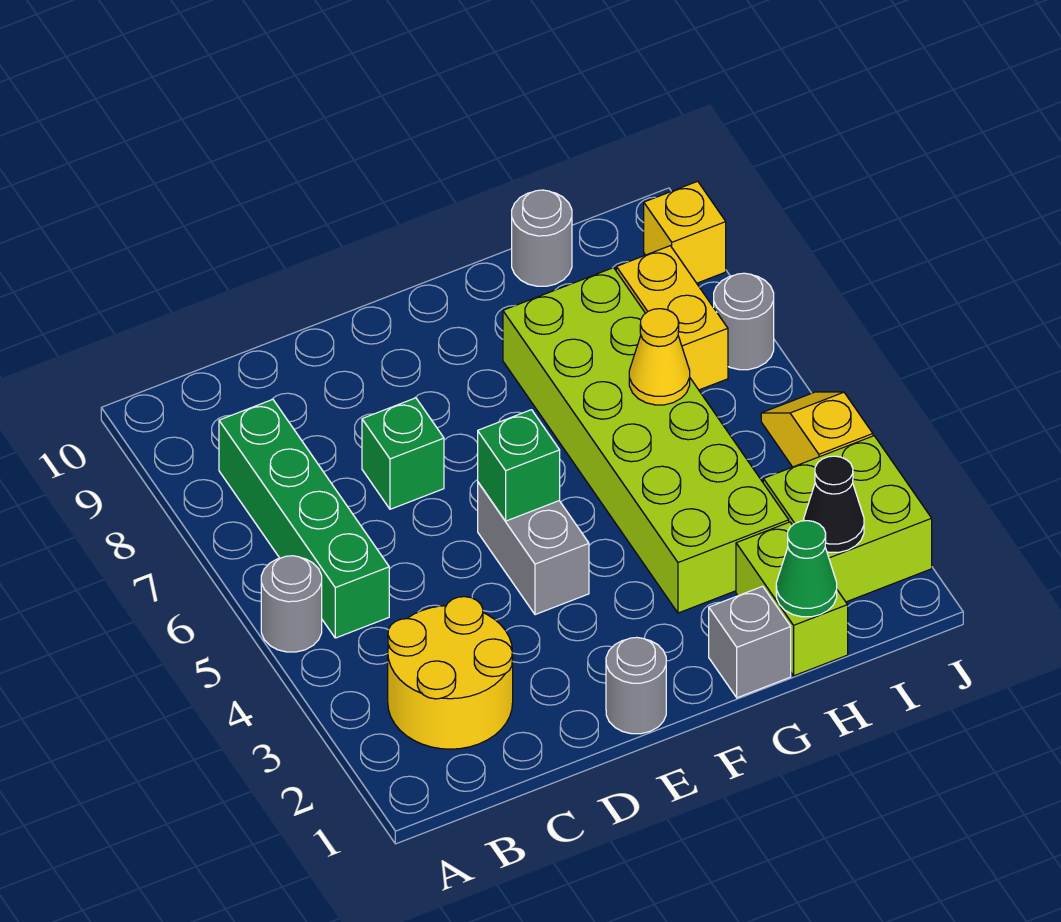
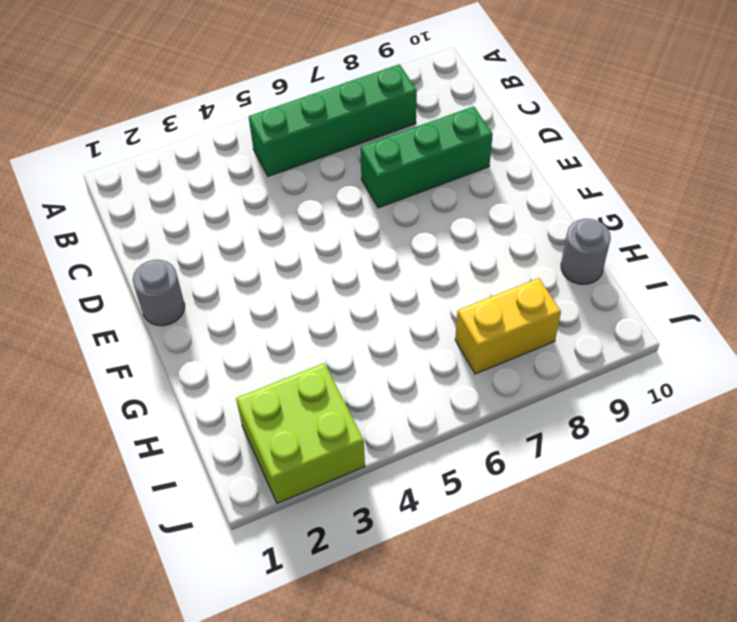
green brick D7:D9 level 1 -> green brick D7 level 1
none -> grey round brick A5 level 1
none -> yellow round brick B2:C3 level 1
none -> grey brick E4:E5 level 1

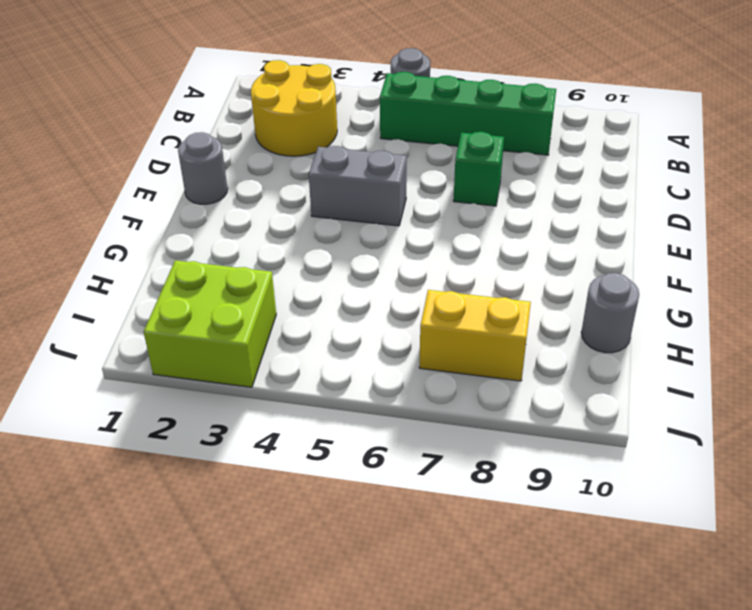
none -> grey brick G1 level 1
none -> lime brick G3:H8 level 1
none -> lime brick H1:H2 level 1

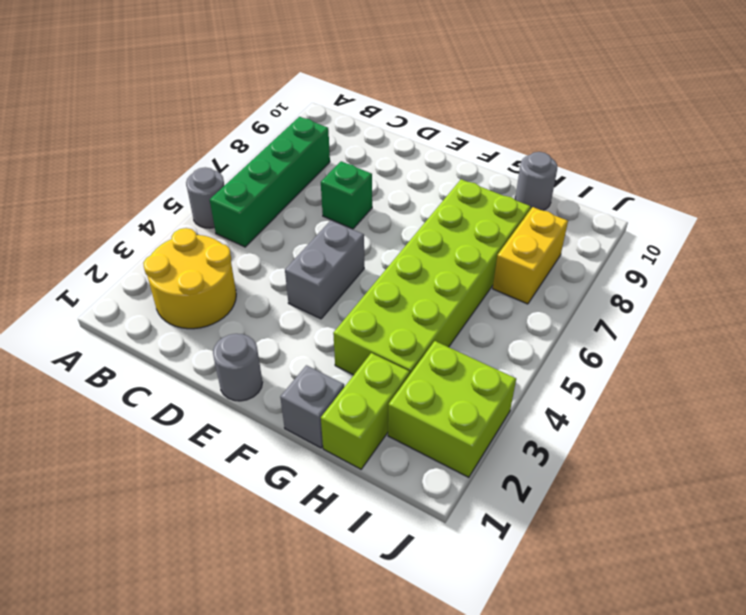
none -> yellow slope J4:J5 level 1 top 4
none -> grey round brick J7 level 1
none -> yellow brick J9 level 1

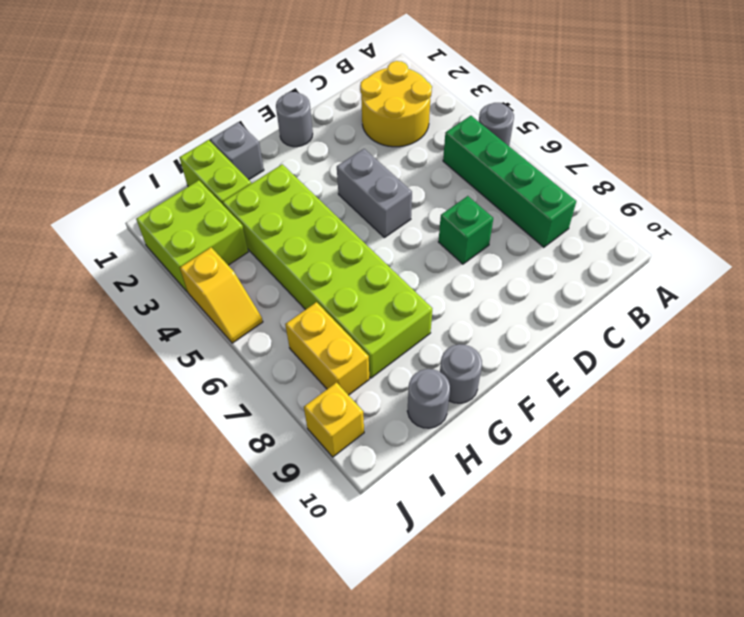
grey round brick G10 level 1 -> grey round brick J7 level 1
none -> green brick E5 level 2
none -> green cone H1 level 2
none -> yellow cone H6 level 2

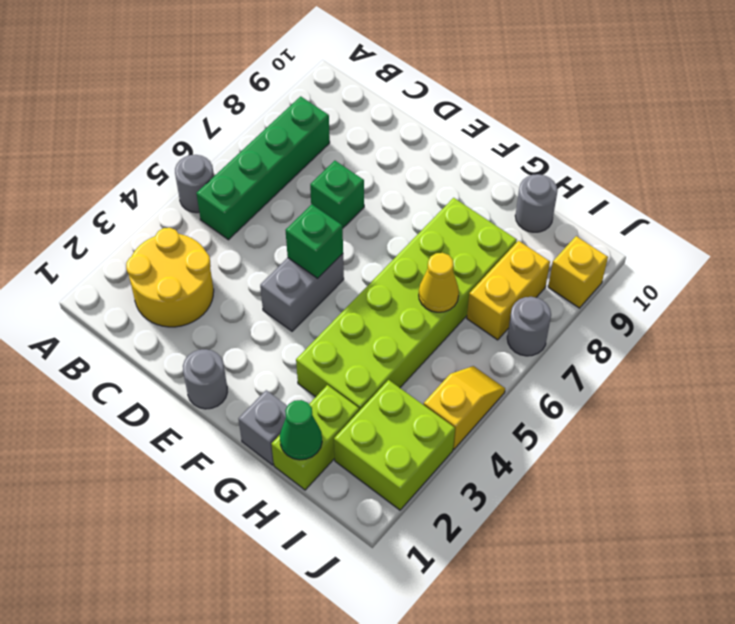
none -> black cone I2 level 2

